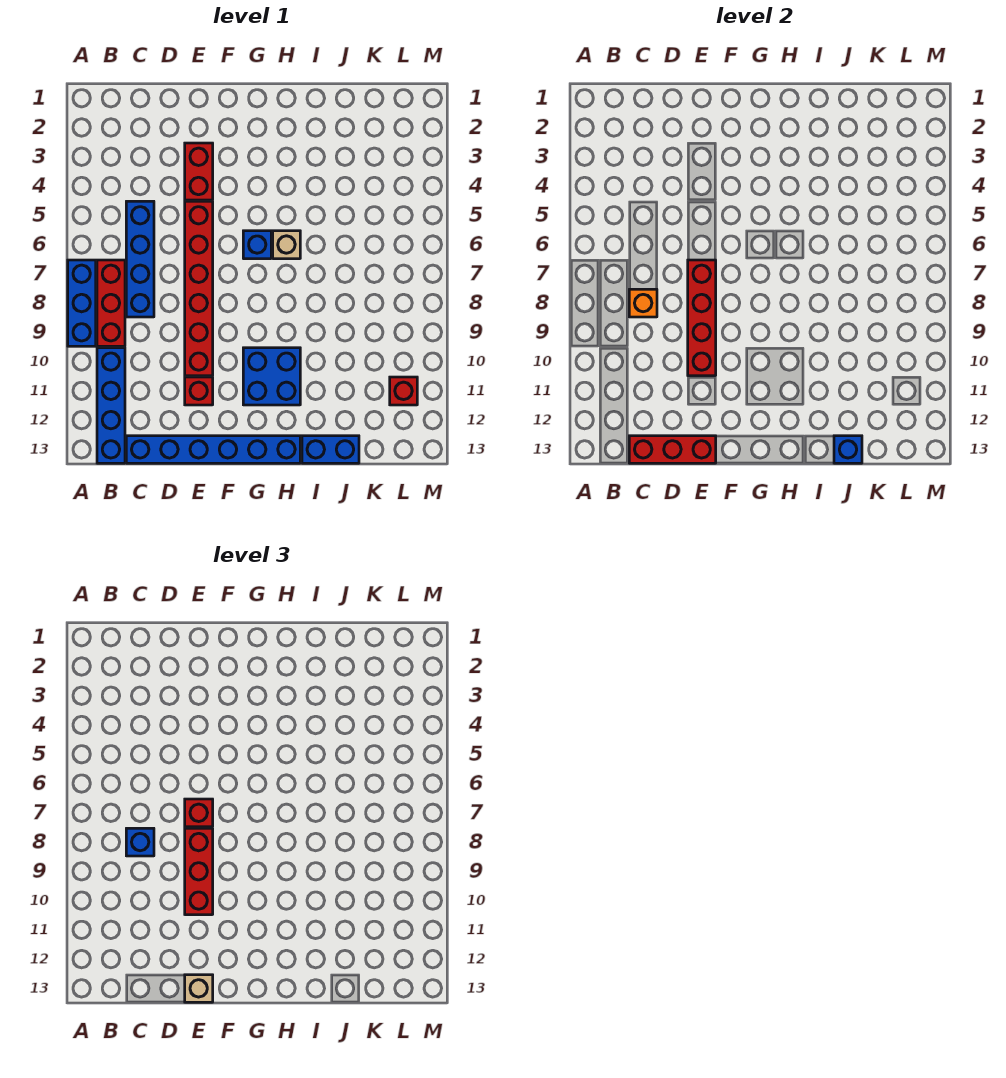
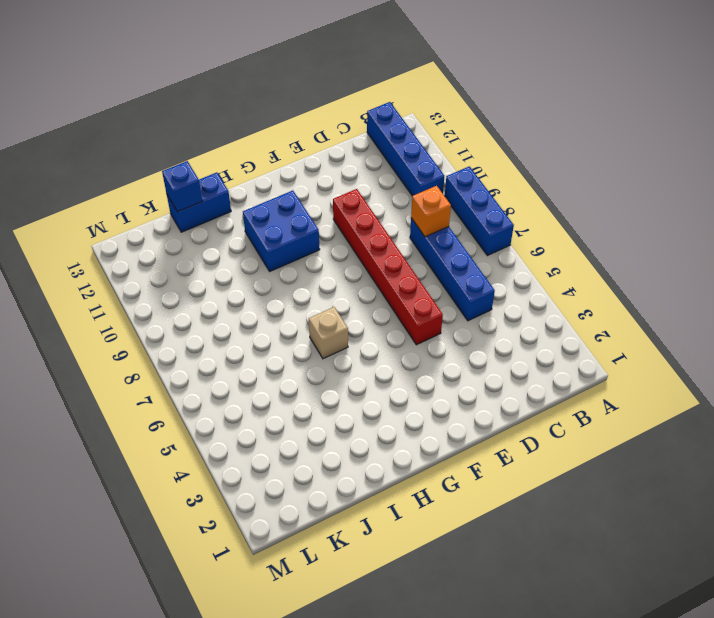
none -> red brick B7:B9 level 1
none -> blue brick C13:H13 level 1
none -> red brick E3:E4 level 1

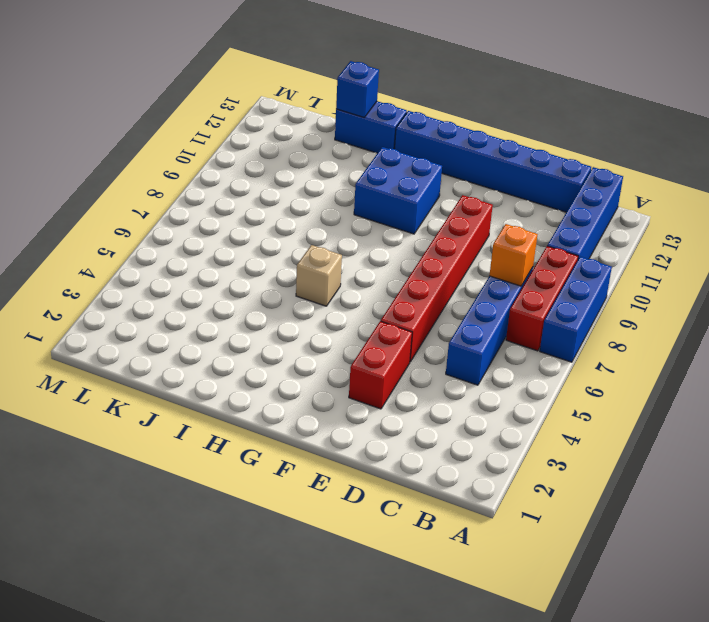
none -> red brick E11 level 1
none -> blue brick G6 level 1
none -> red brick L11 level 1

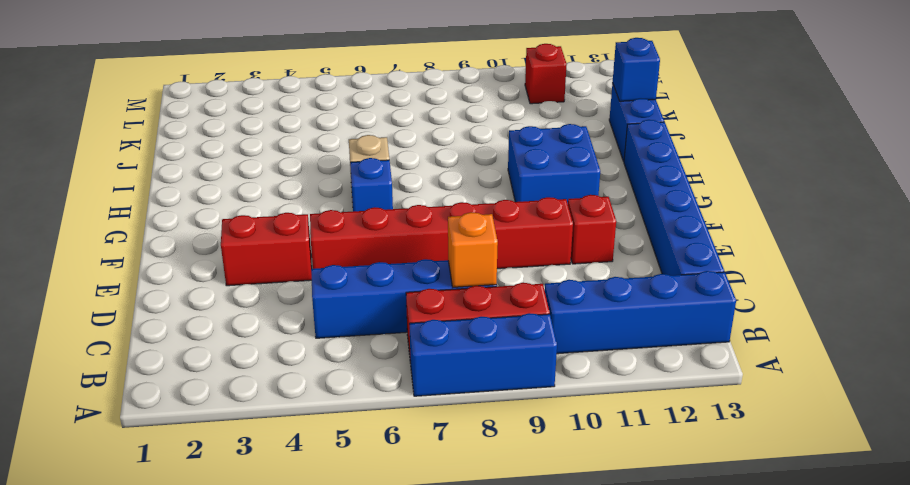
none -> red brick C13:E13 level 2
none -> red brick E7:E10 level 2
none -> blue brick C8 level 3

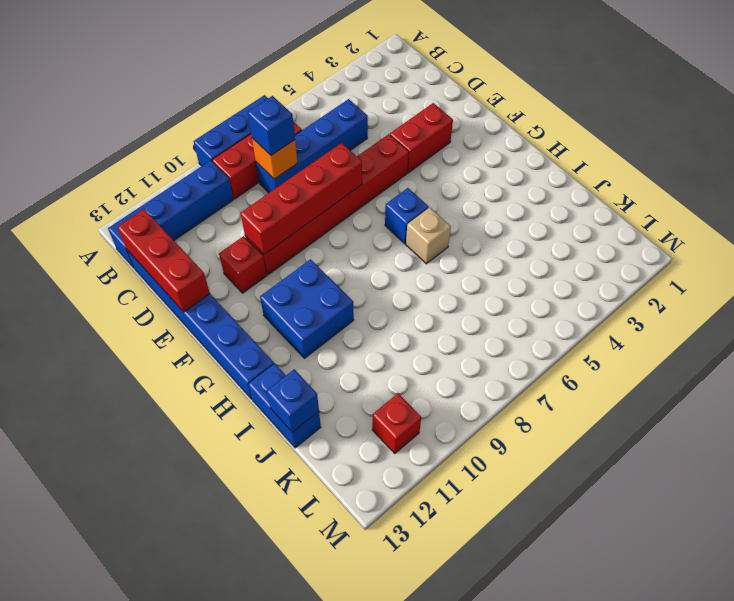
none -> red brick E7 level 3
none -> red brick E8:E10 level 3
none -> tan brick E13 level 3

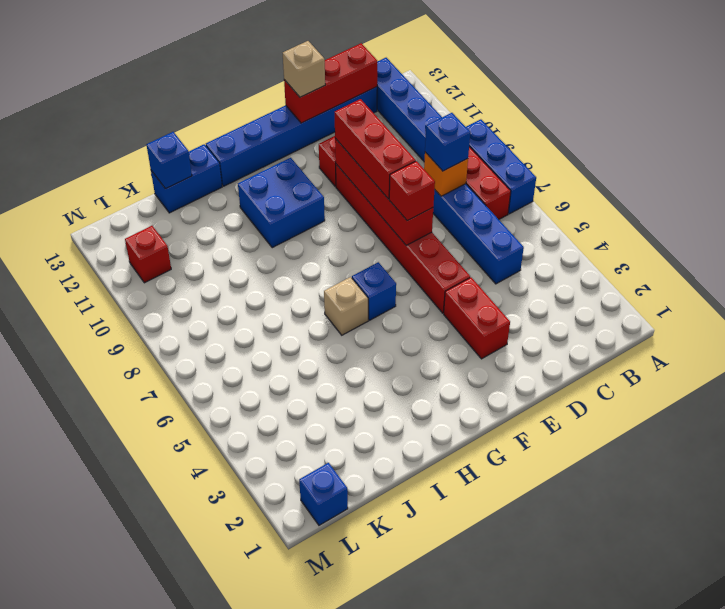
blue brick L1 level 1 -> none

